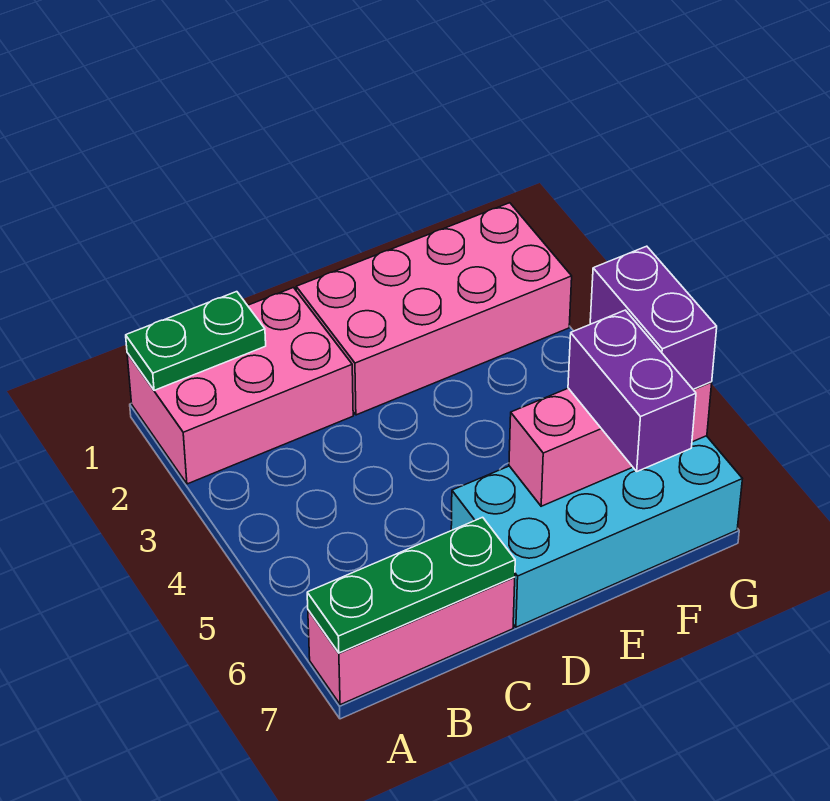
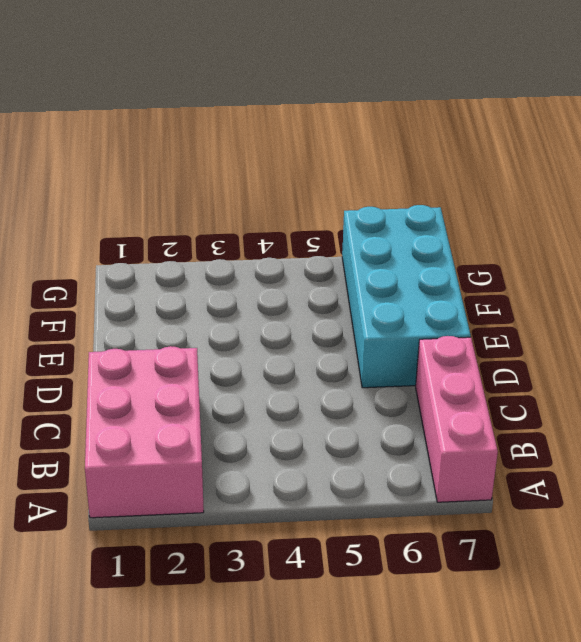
none -> pink brick D1:G2 level 1
none -> green plate A1:B1 level 2

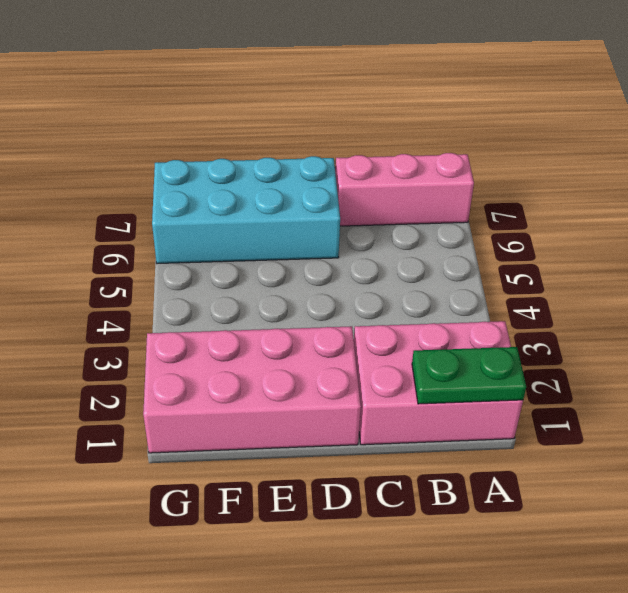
none -> green plate A7:C7 level 2
none -> pink brick E6:G6 level 2

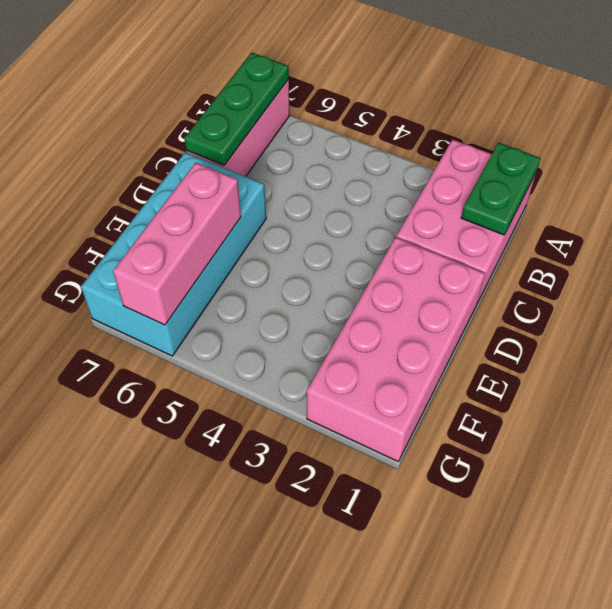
none -> purple brick F6:F7 level 3
none -> purple brick G5:G6 level 3

